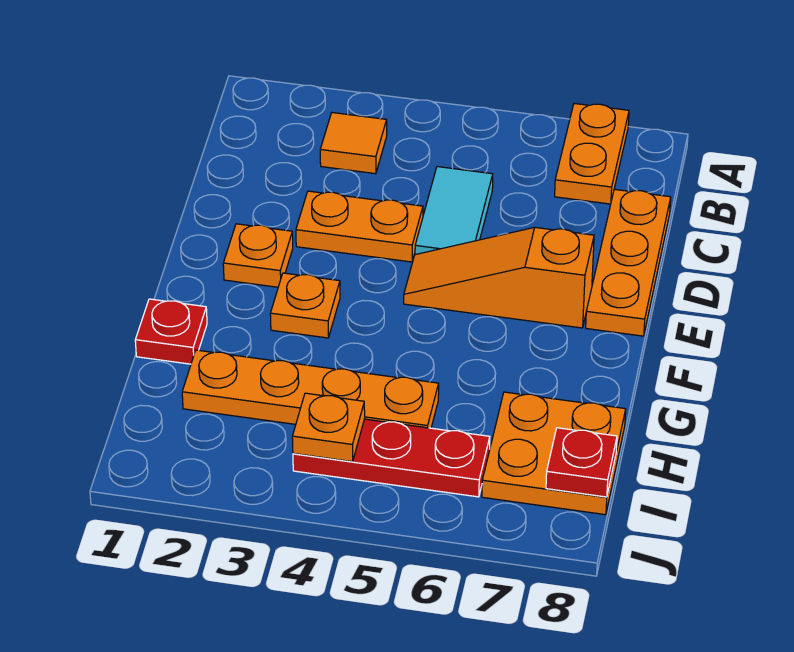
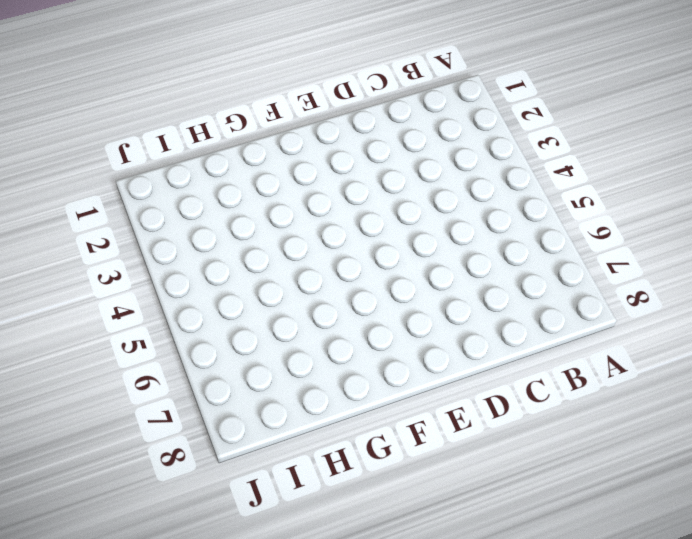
none -> orange plate A7:B7 level 1
none -> orange tile B3 level 1
none -> cyan tile C5:D5 level 1

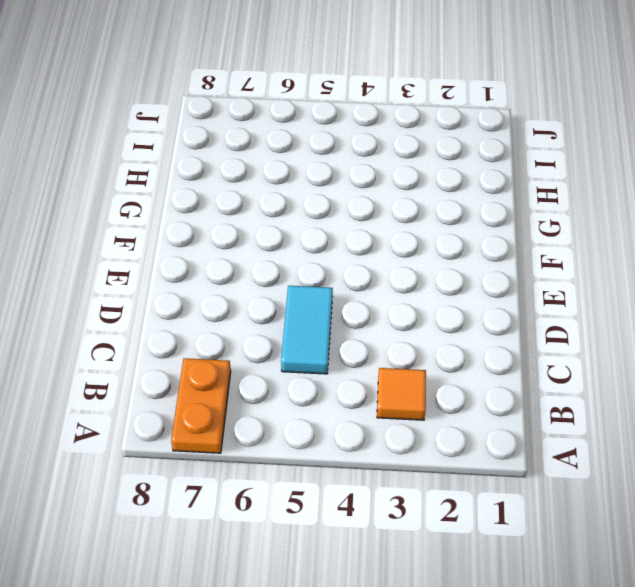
none -> orange plate C8:E8 level 1
none -> orange plate D3:D4 level 1
none -> orange plate E2 level 1

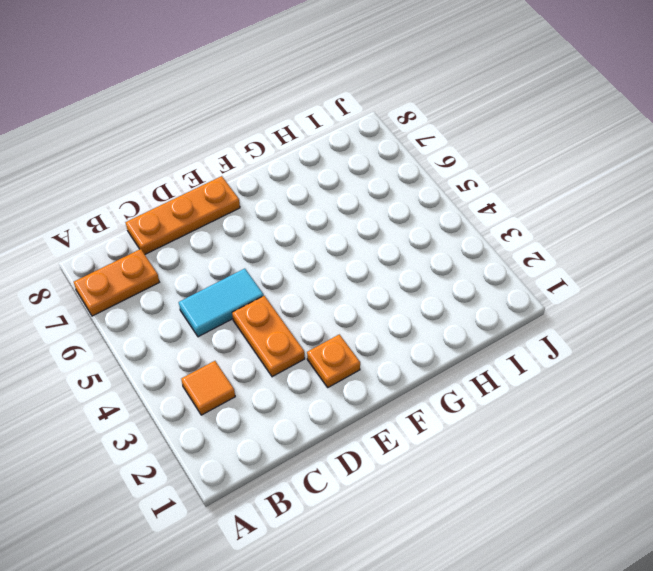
none -> orange slope E5:E7 level 1 top 7
none -> orange plate F3 level 1
none -> red plate G1 level 1

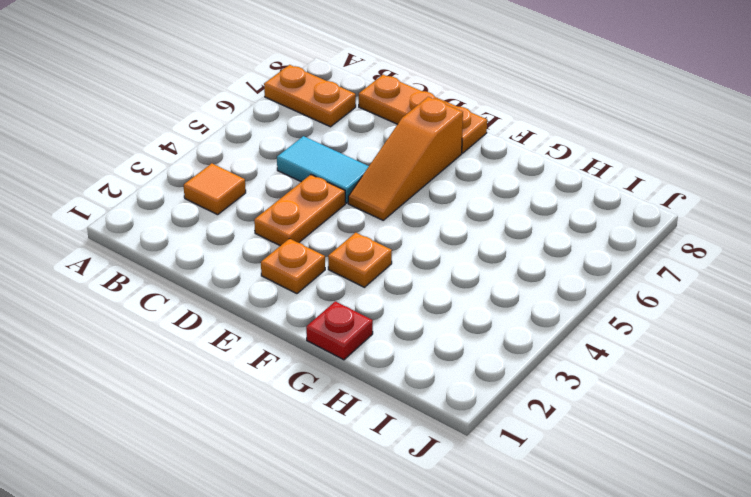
none -> orange plate H2:H5 level 1
none -> orange plate H7:I8 level 1
none -> red plate I4:I6 level 1

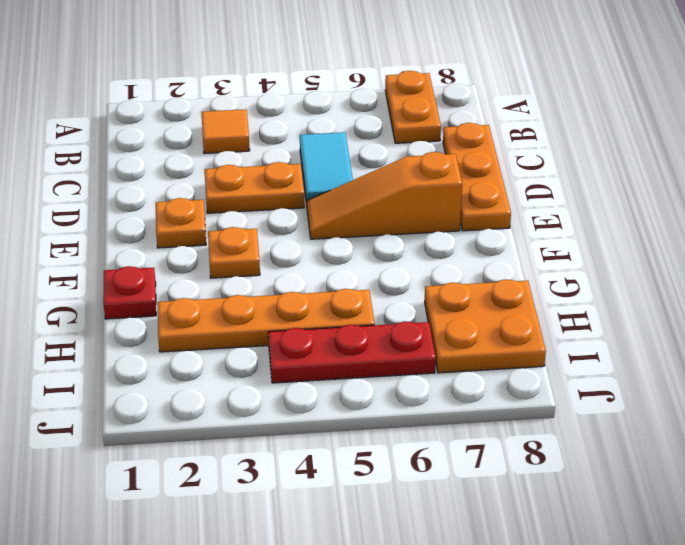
none -> orange plate I4 level 2
none -> red plate I8 level 2

